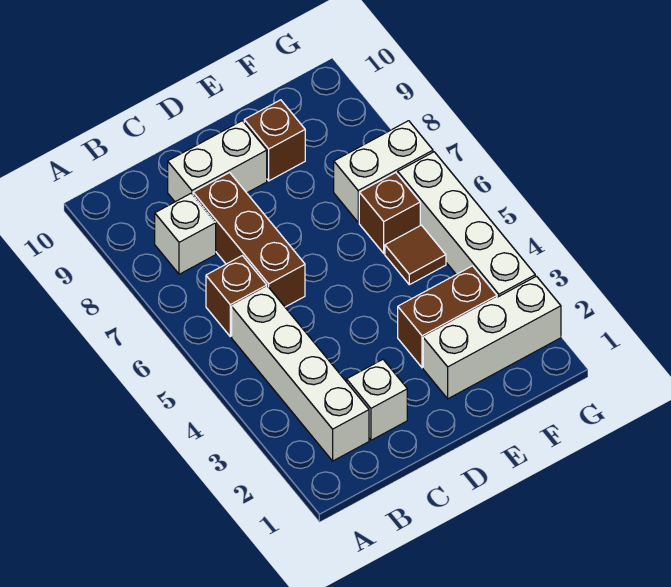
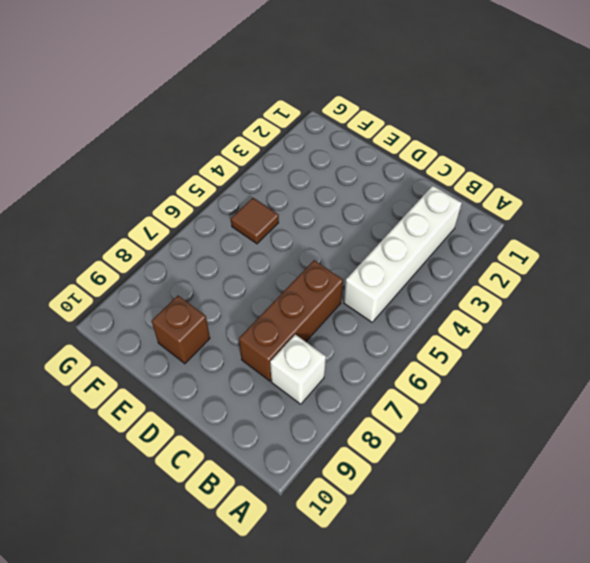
none -> brown brick B6 level 1
none -> white brick C2 level 1
none -> white brick C9:D9 level 1

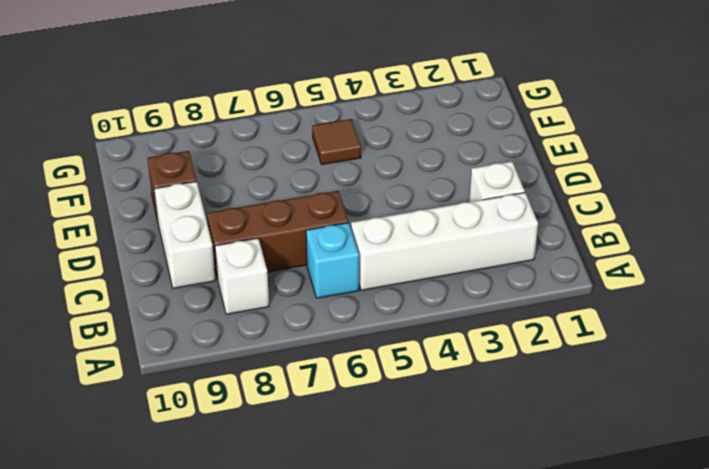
cyan brick B6 level 1 -> brown brick B6 level 1
none -> white brick E2:G2 level 1
none -> brown brick E3:F3 level 1
none -> brown brick F6 level 1

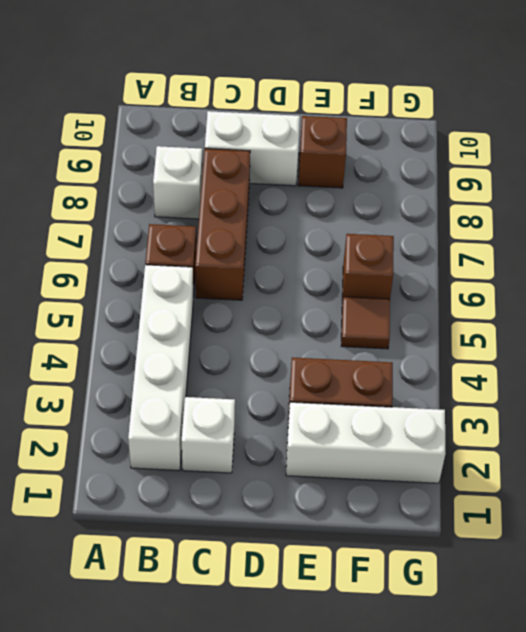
none -> white brick F7:G7 level 1
none -> white brick G3:G6 level 1

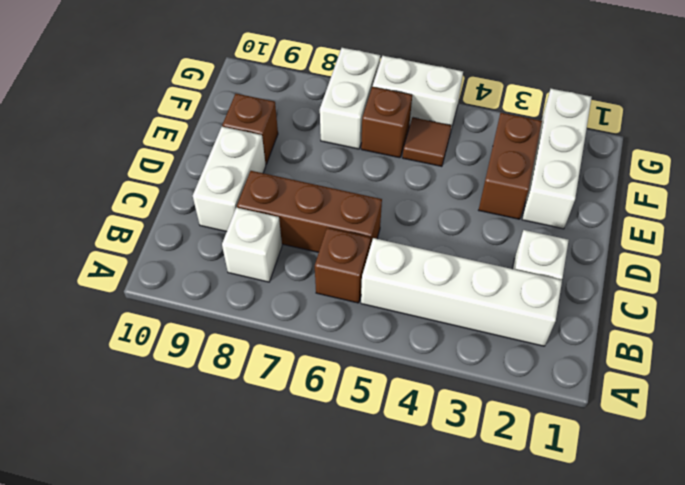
white brick G5:G6 level 1 -> white brick G3:G6 level 1

